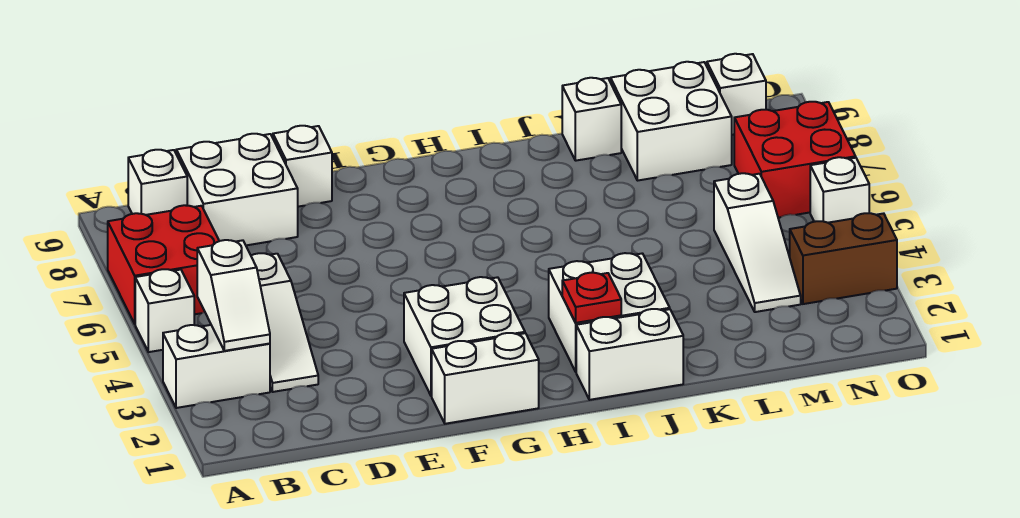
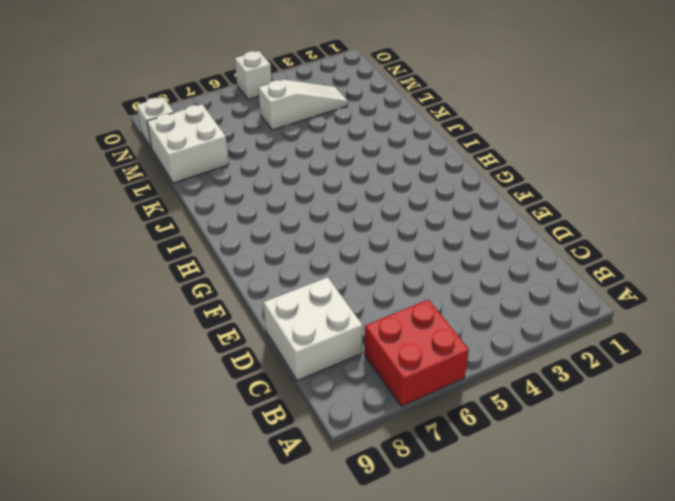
none -> white brick A3:B3 level 1
none -> white brick A5 level 1
none -> white brick B9 level 1

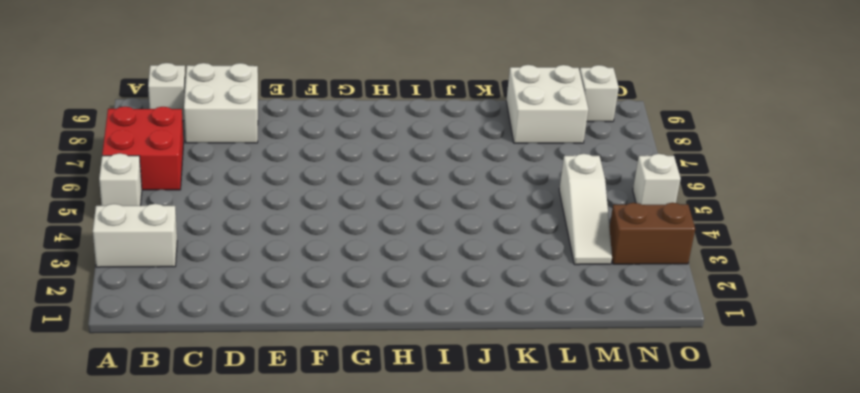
none -> white slope C3:C5 level 1 top 5
none -> white brick E9 level 1
none -> white brick F1:G1 level 1

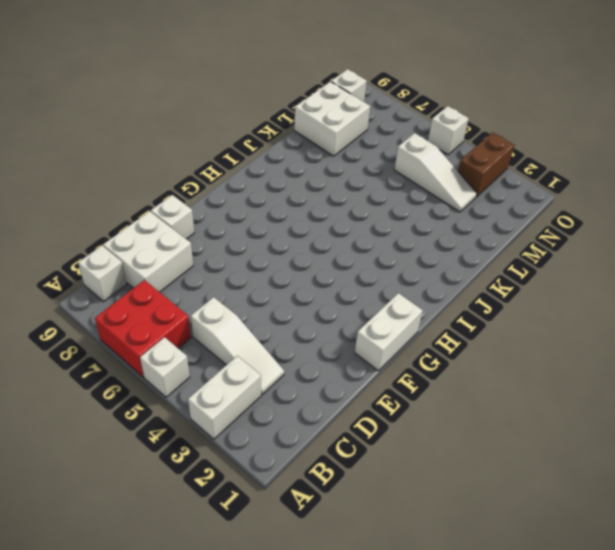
none -> white brick F2:G3 level 1
none -> white brick I1:J1 level 1
none -> white brick I2:J3 level 1

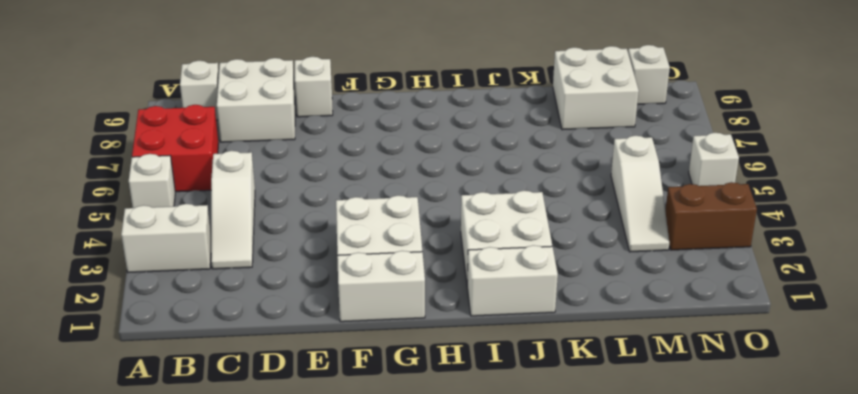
none -> white brick K9 level 1
none -> red brick N6:O7 level 1
none -> white slope B3:B4 level 2 top 4

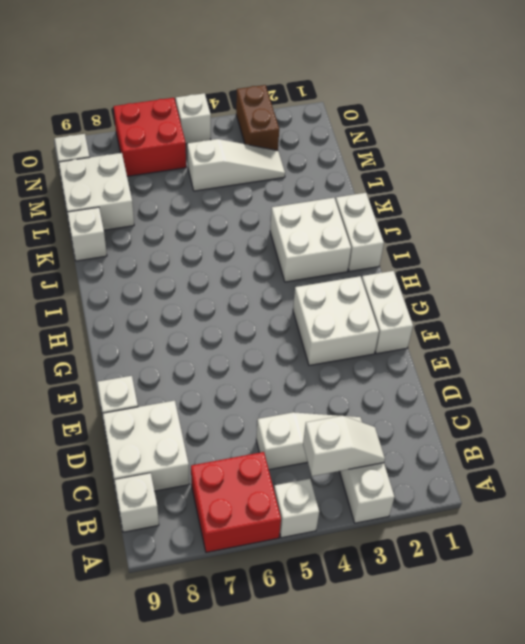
none -> red plate I2 level 2

